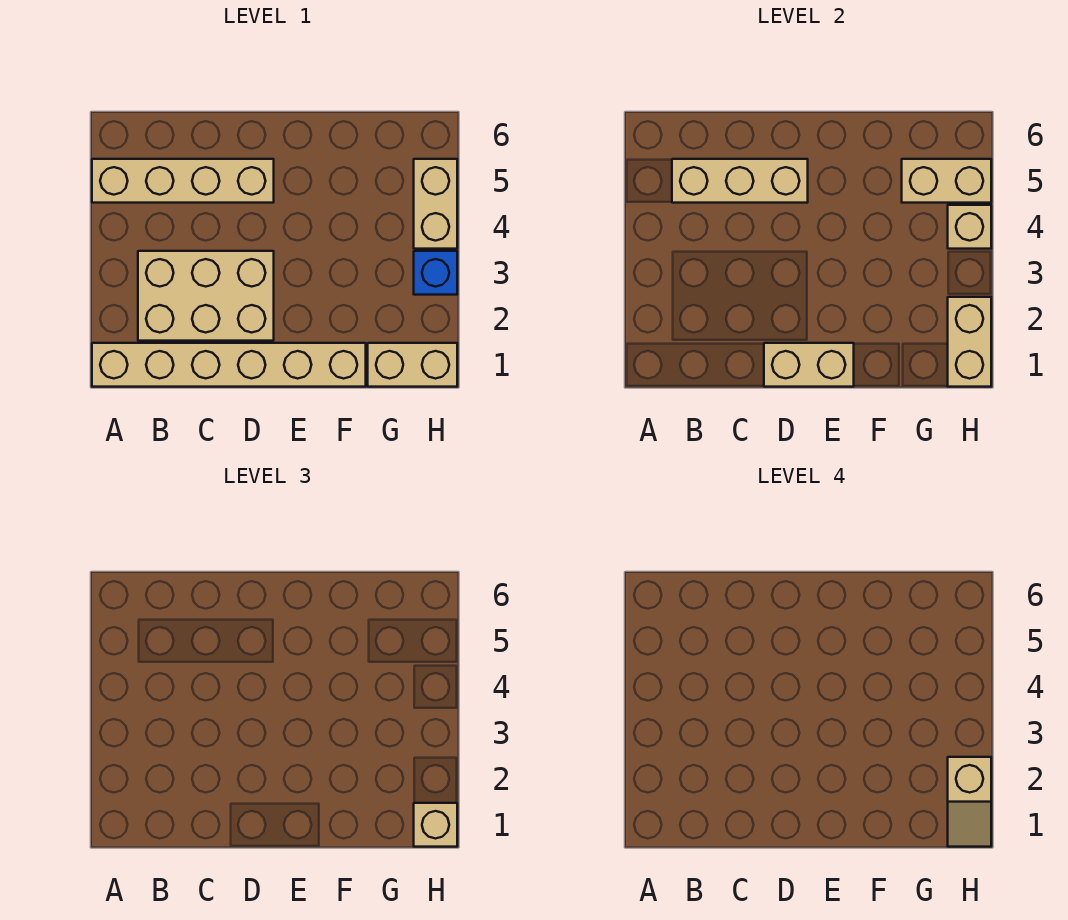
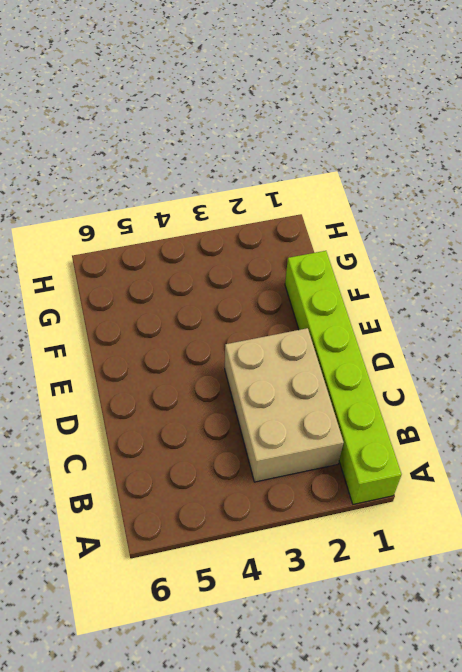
lime brick A1:F1 level 1 -> tan brick A1:F1 level 1
none -> tan brick A5:D5 level 1
none -> tan brick G1:H1 level 1
none -> blue brick H3 level 1

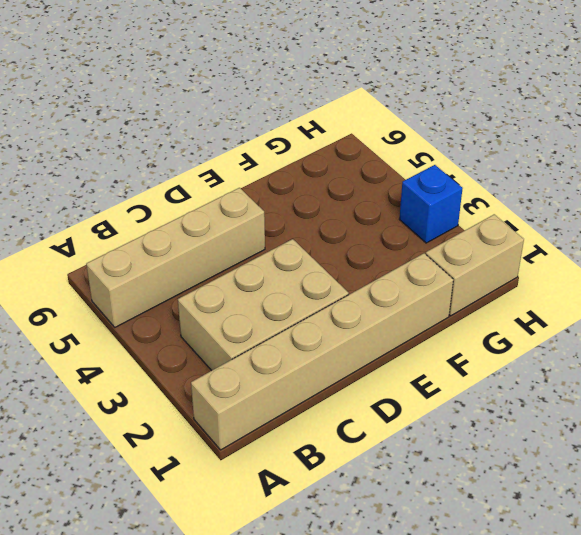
none -> tan brick H4:H5 level 1
none -> tan brick B5:D5 level 2
none -> tan brick D1:E1 level 2

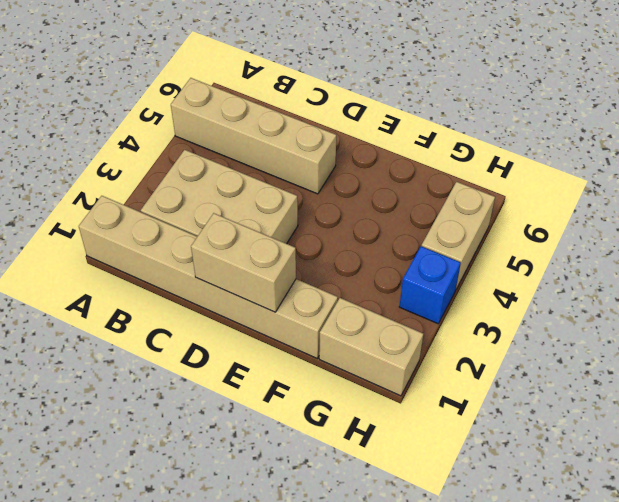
none -> tan brick B5:D5 level 2
none -> tan brick G5:H5 level 2
none -> tan brick H1:H2 level 2

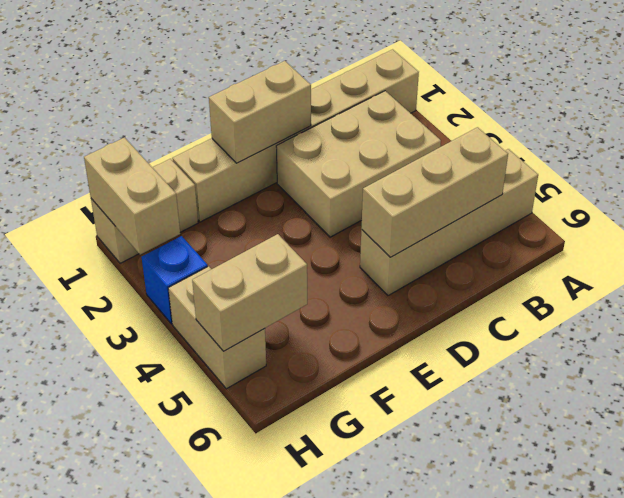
none -> tan brick H4 level 2
none -> tan brick H1 level 3
none -> tan slope H1:H2 level 4 top 2

